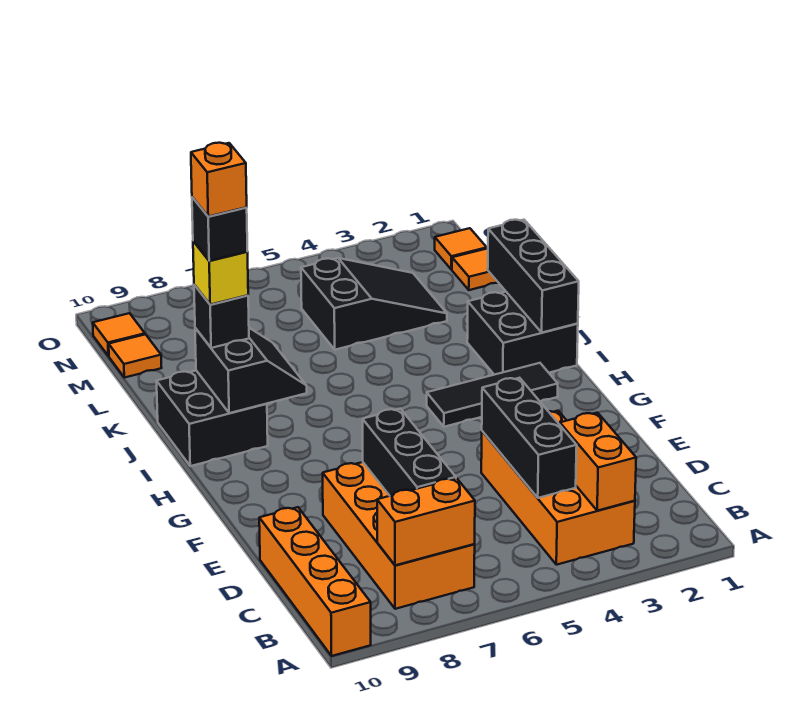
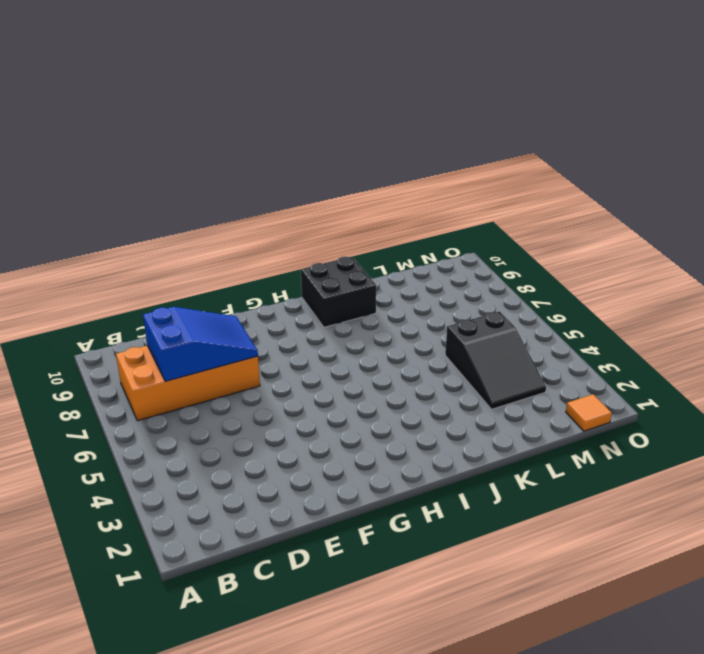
blue slope C7:E8 level 2 top C -> black brick C7:E7 level 2
none -> orange brick A10:D10 level 1
none -> orange brick B3:E4 level 1
none -> black tile H2:H4 level 1

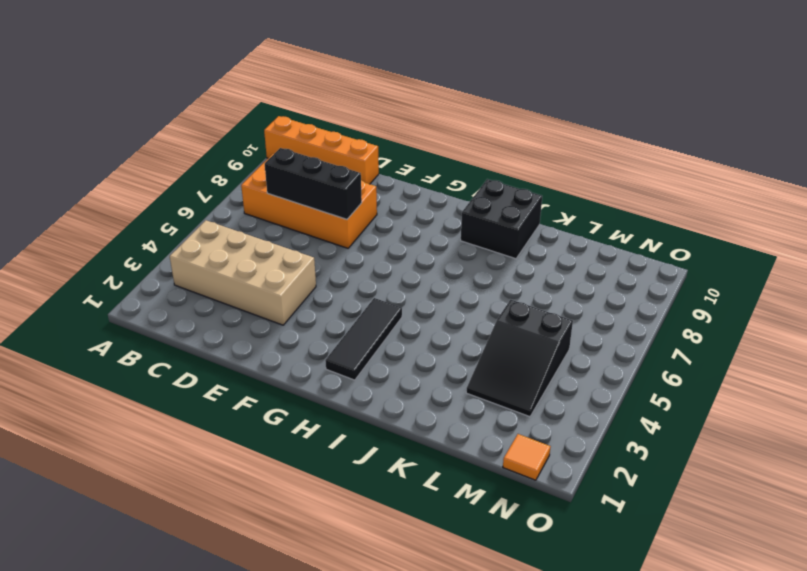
tan brick B3:E4 level 1 -> orange brick B3:E4 level 1
none -> black brick I1:J2 level 1
none -> orange tile M1 level 1
none -> orange tile M10 level 1

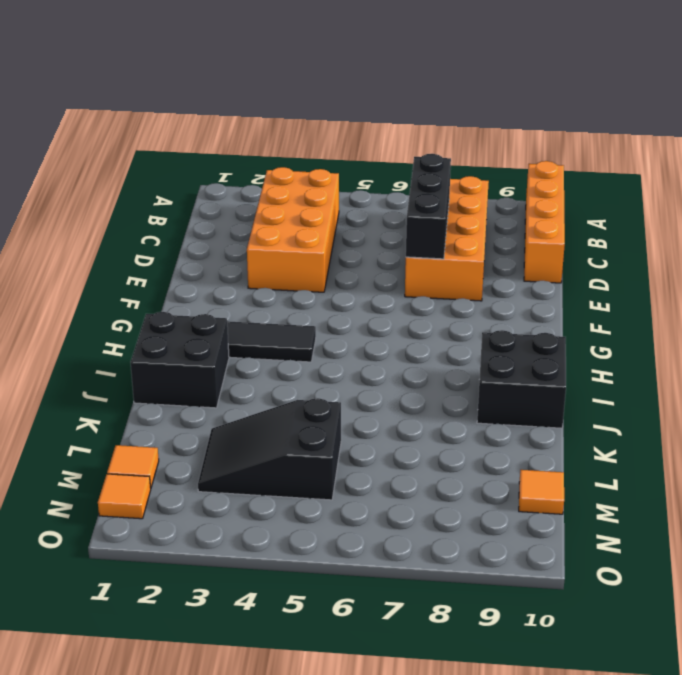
none -> orange tile N10 level 1
none -> orange brick B3:C3 level 2
none -> orange brick B7:B8 level 2

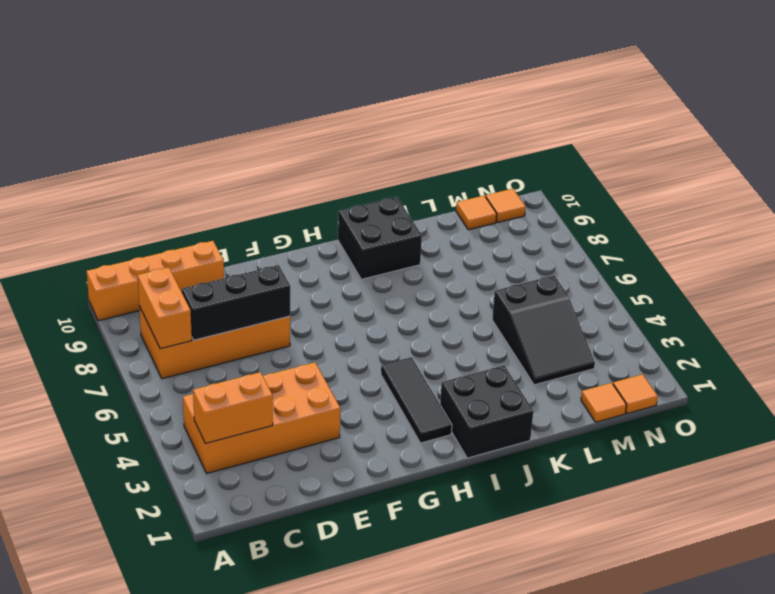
none -> black brick C4:E4 level 2
none -> black brick I1:K1 level 2
none -> black slope I8:J9 level 2 top 9

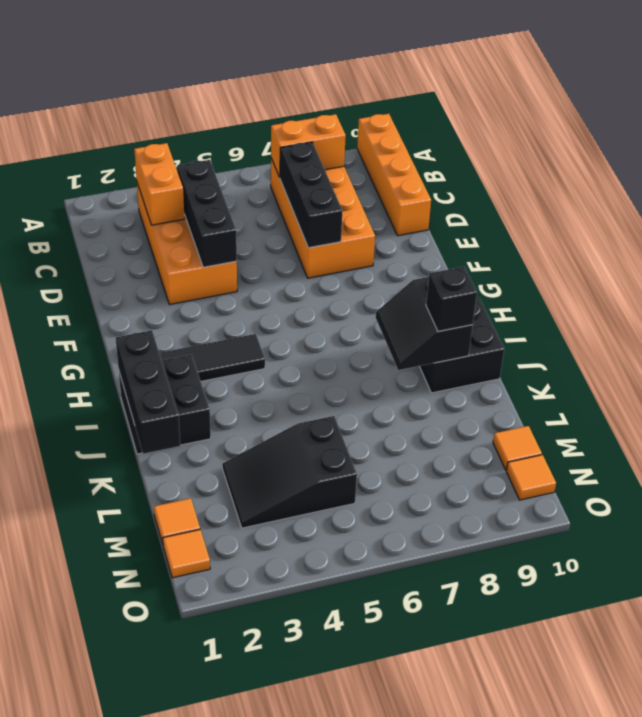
none -> yellow brick J9 level 4
none -> black brick J9 level 5
none -> orange brick J9 level 6

